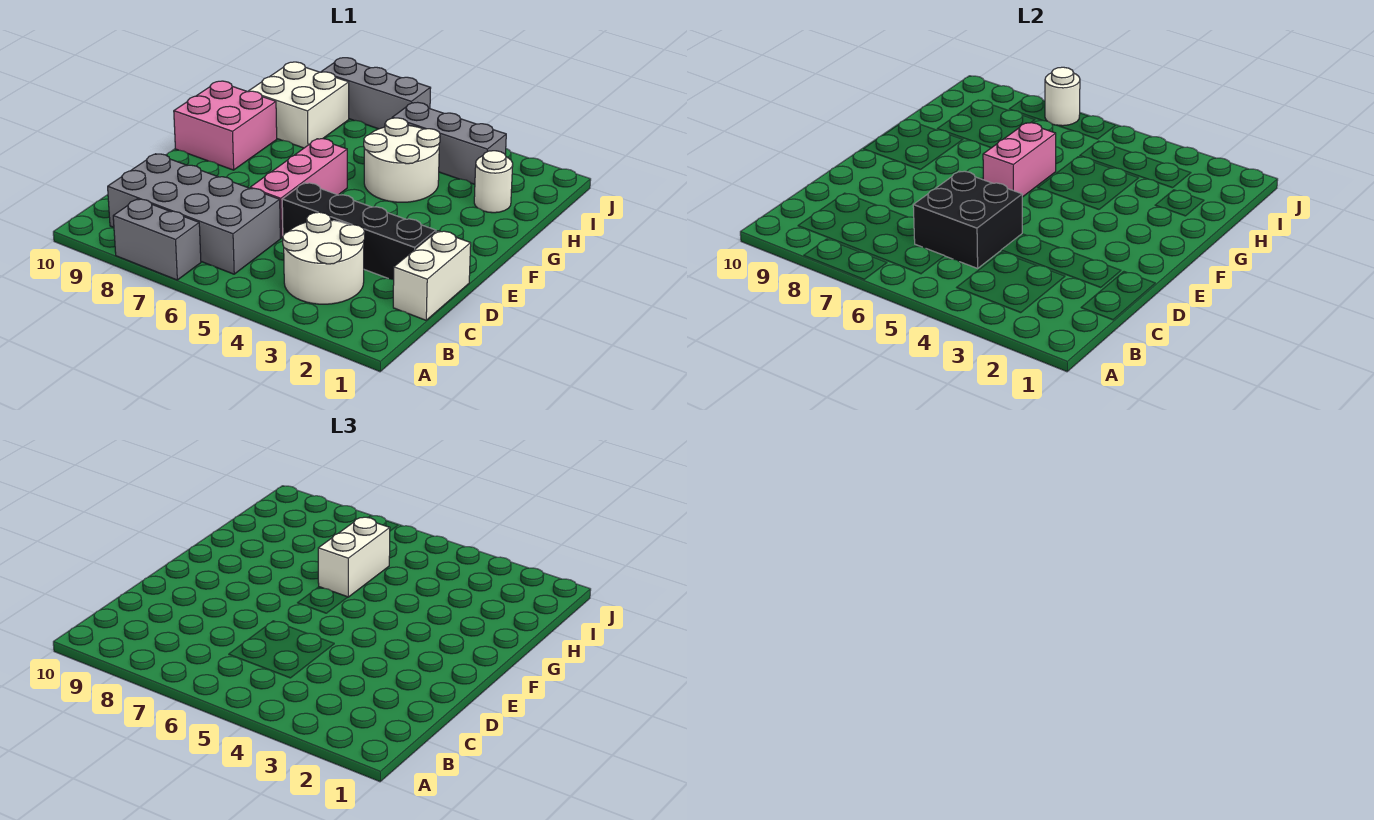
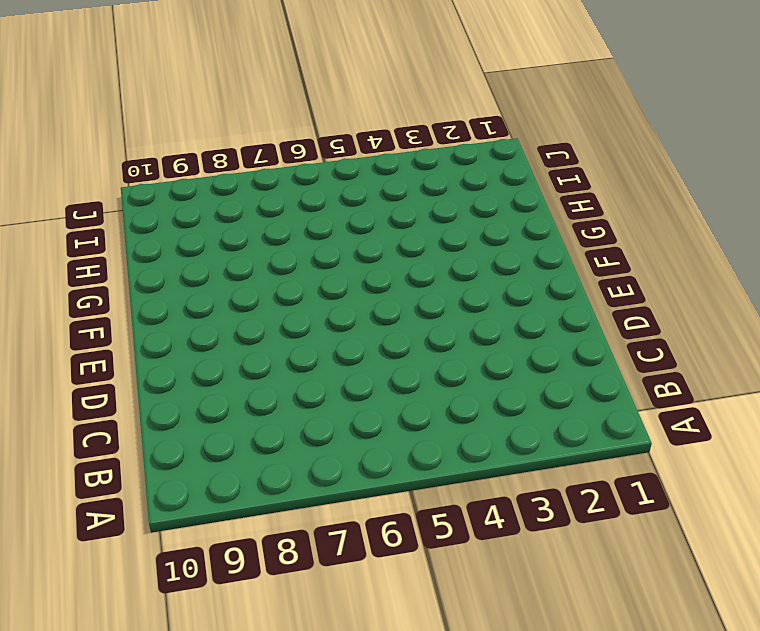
none -> grey brick A7:A8 level 1
none -> white round brick B3:C4 level 1
none -> grey brick B6:C9 level 1

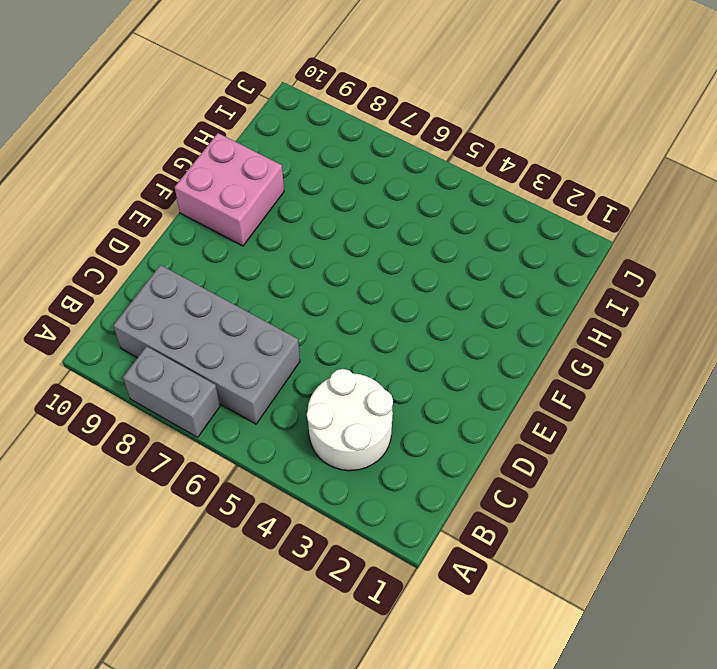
none -> white brick C1:D1 level 1
none -> black brick D2:D5 level 1
none -> pink brick D6:F6 level 1

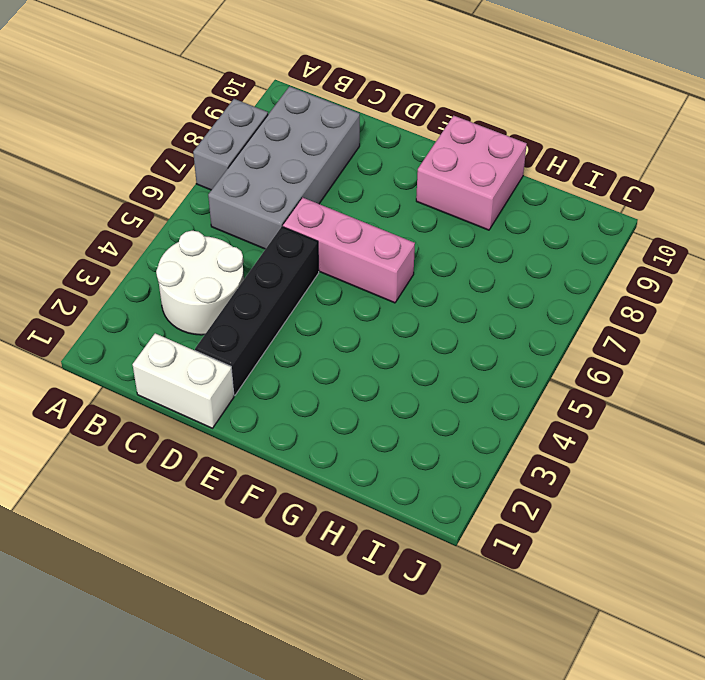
none -> white round brick G4:H5 level 1
none -> white round brick H2 level 1
none -> white brick H8:I9 level 1

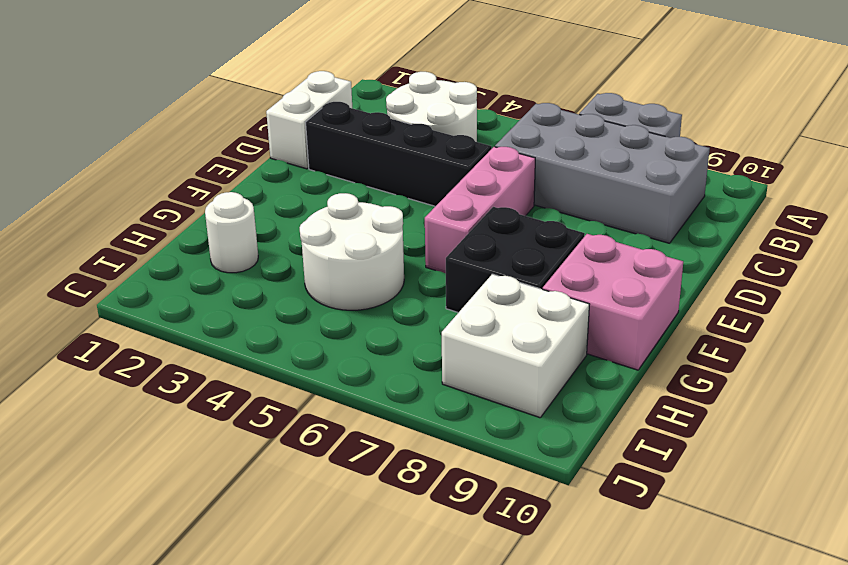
black brick F7:G8 level 1 -> black brick C5:D6 level 2
none -> grey brick I3:I5 level 1
none -> grey brick J6:J8 level 1
none -> pink brick F6:G6 level 2

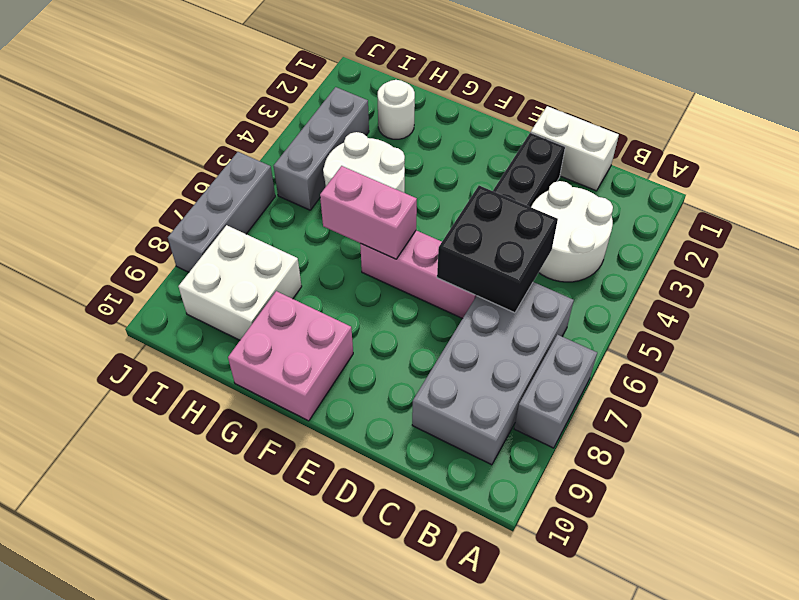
none -> white round brick J7 level 2
none -> white brick G6:H6 level 3

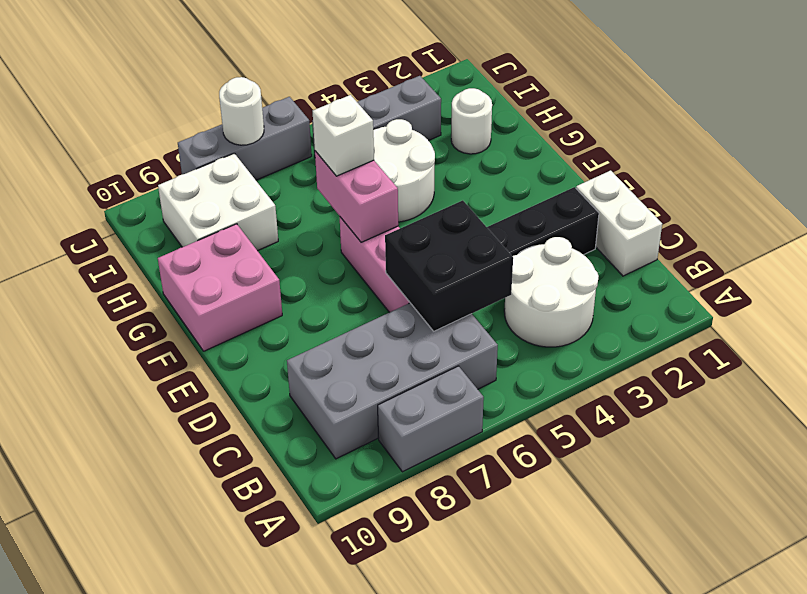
white brick G6 level 3 -> white brick G6:H6 level 3

